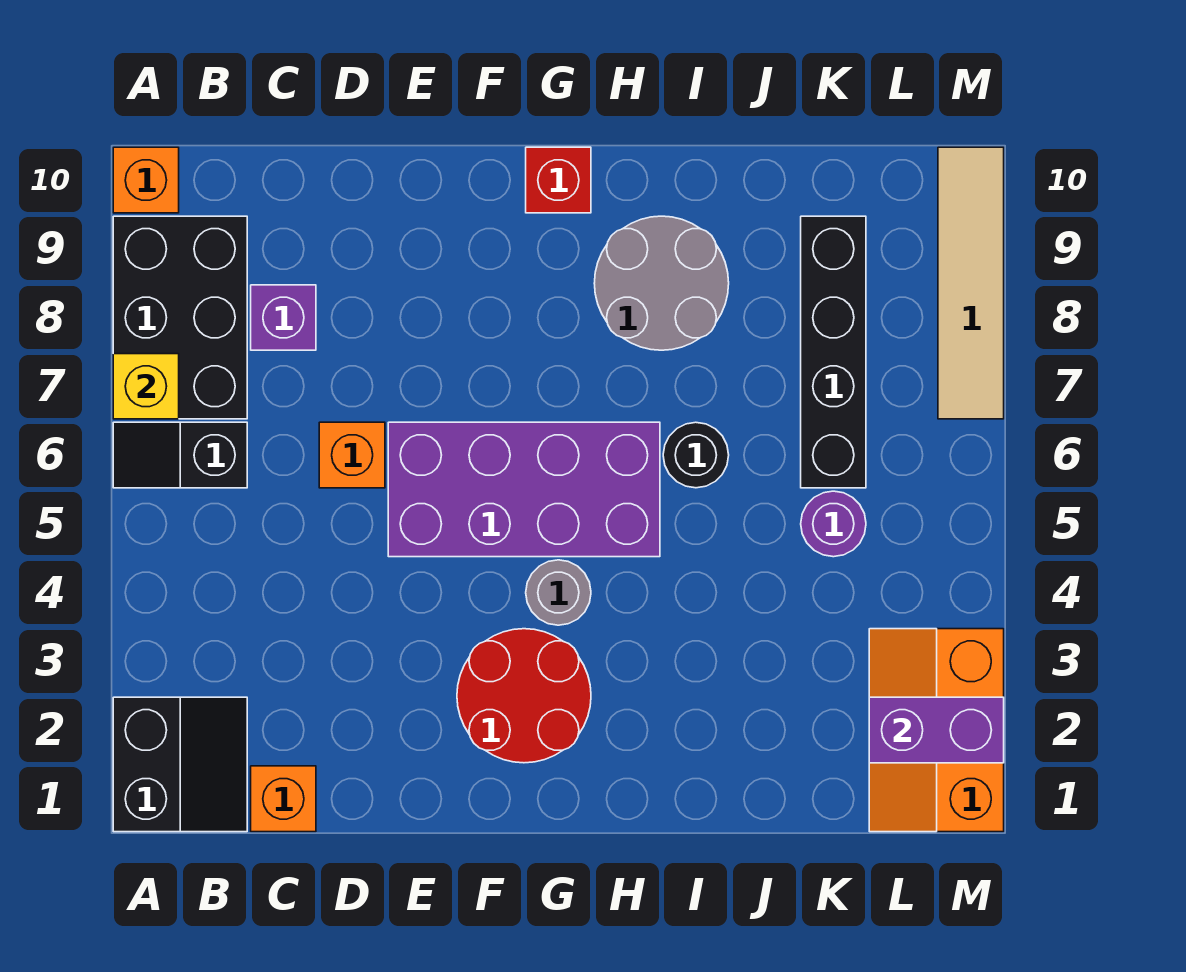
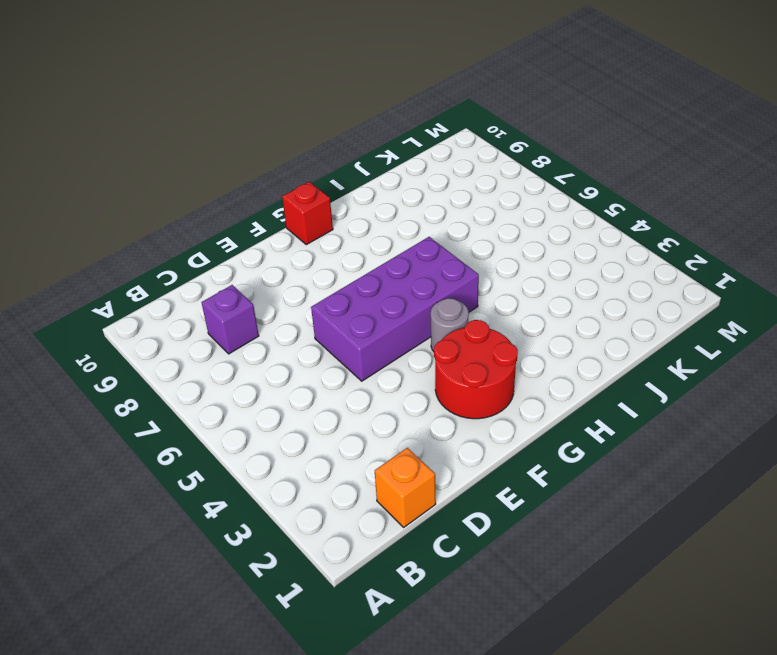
none -> black slope A1:B2 level 1 top A
none -> black slope A6:B6 level 1 top B
none -> black brick A7:B9 level 1

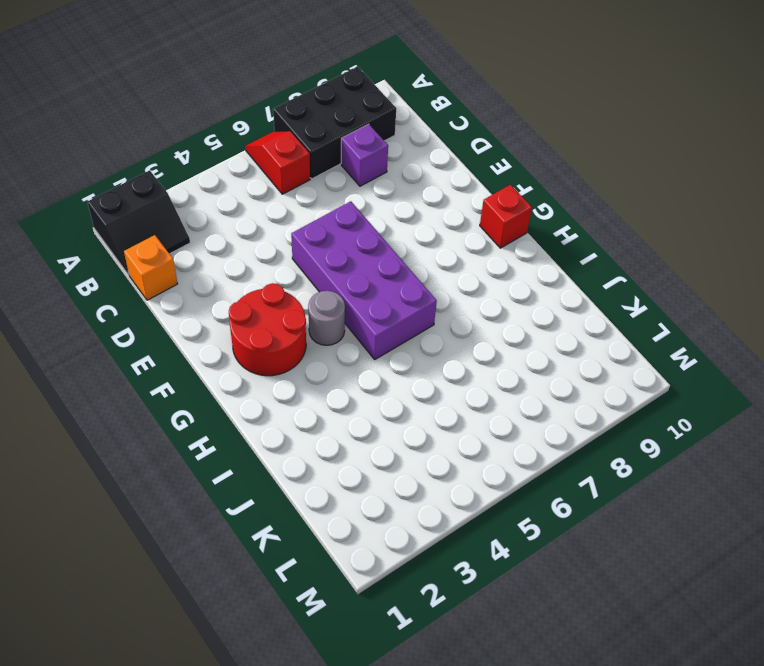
red slope A6:B6 level 1 top B -> black slope A6:B6 level 1 top B
none -> orange brick A10 level 1
none -> orange brick D6 level 1
none -> grey round brick H8:I9 level 1

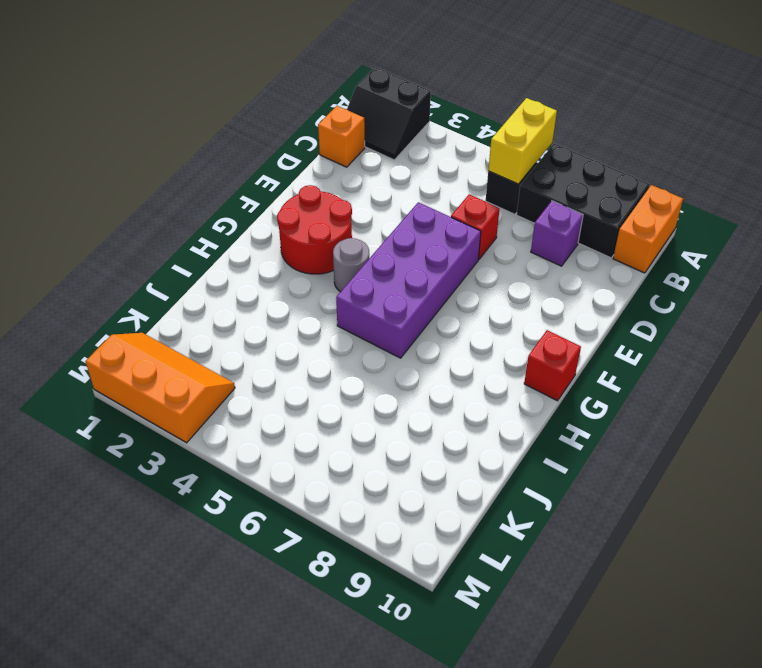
yellow brick A6:B6 level 2 -> none
orange brick A10:B10 level 1 -> orange brick A10 level 1
red brick D6 level 1 -> orange brick D6 level 1
none -> grey round brick H8:I9 level 1
none -> black round brick I6 level 1
none -> purple round brick K5 level 1

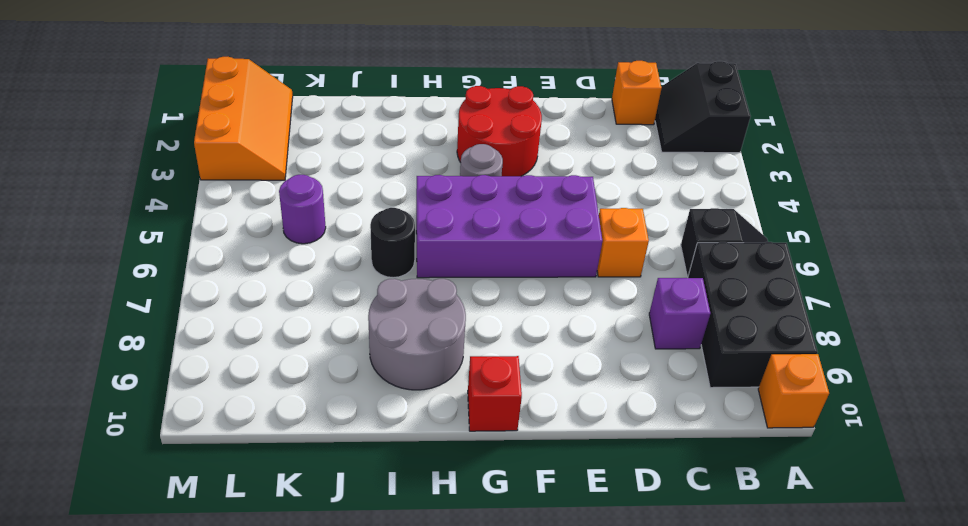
none -> black brick K6:K9 level 1
none -> tan tile M7:M10 level 1
none -> yellow brick A7 level 2

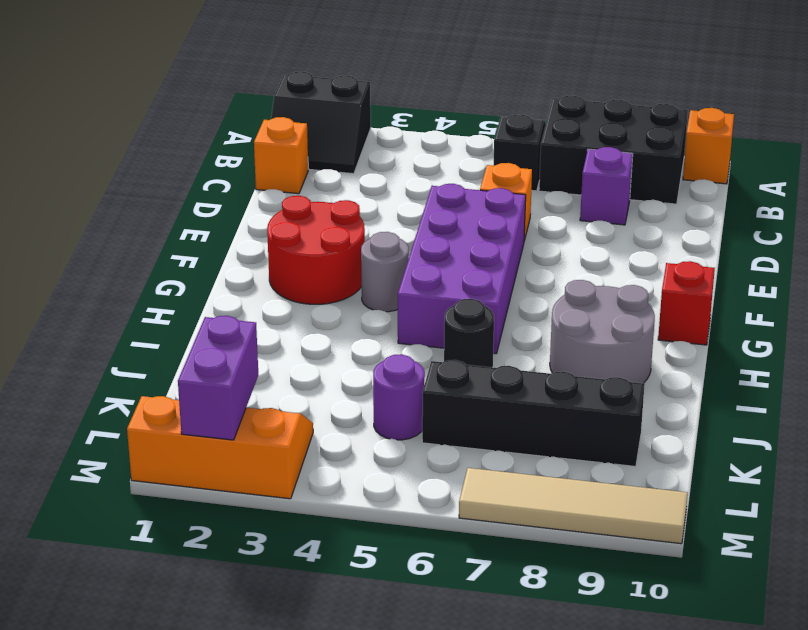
none -> yellow brick A7 level 2

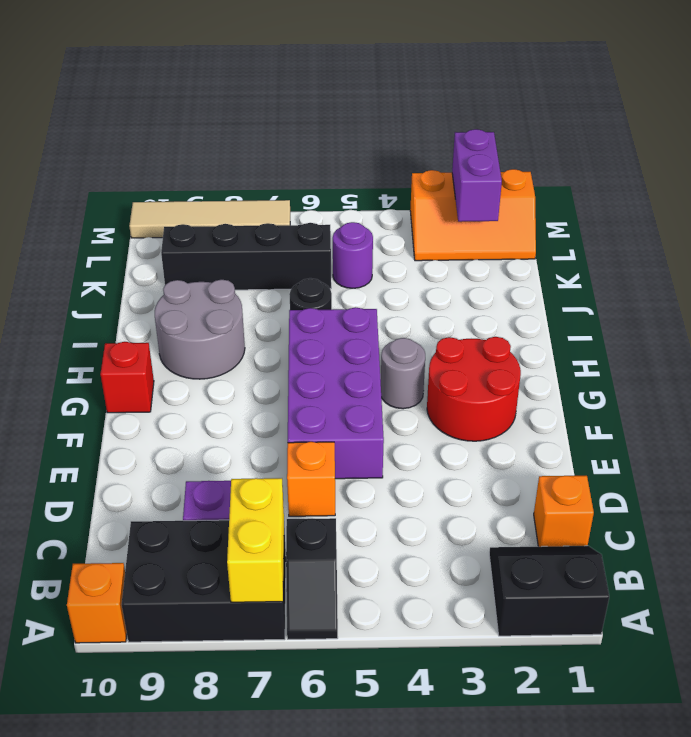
yellow brick A7:B7 level 2 -> yellow brick A7 level 2

